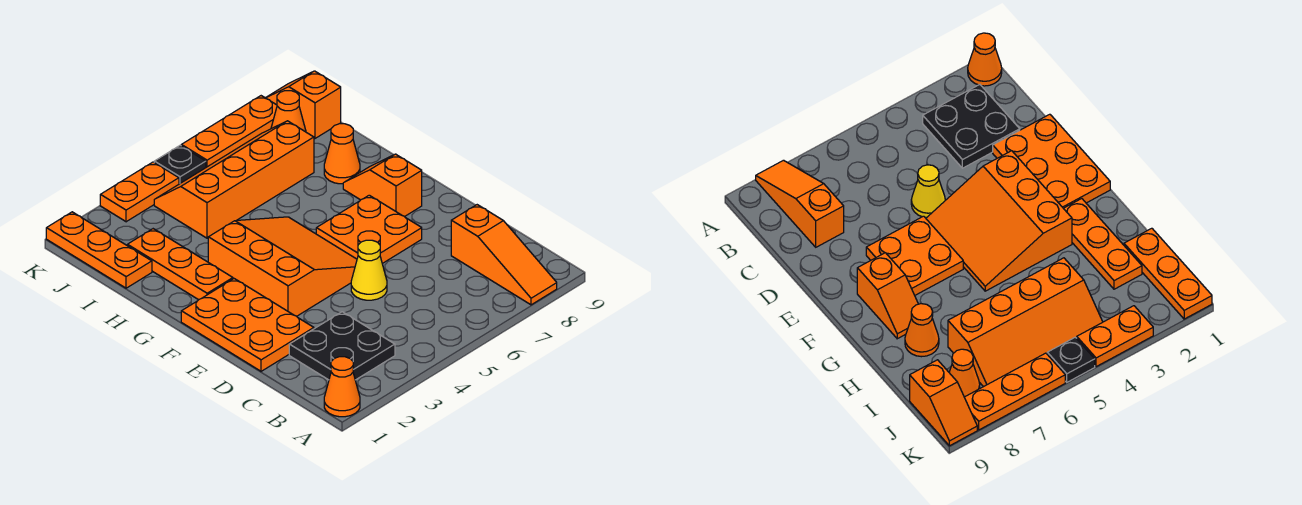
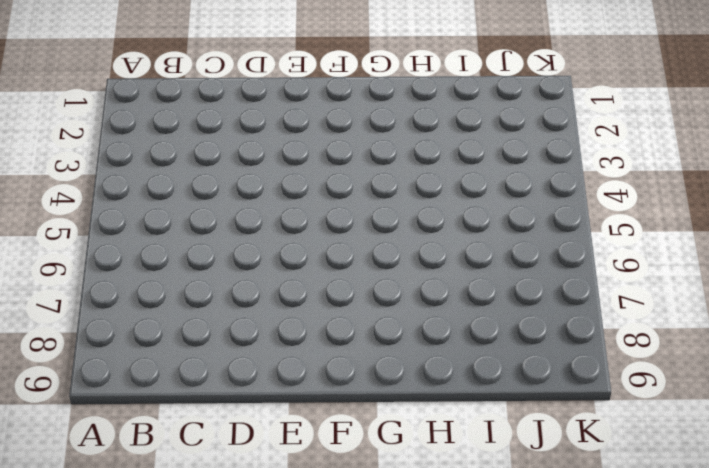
none -> orange cone A1 level 1
none -> orange slope A8:C8 level 1 top C
none -> black plate B2:C3 level 1

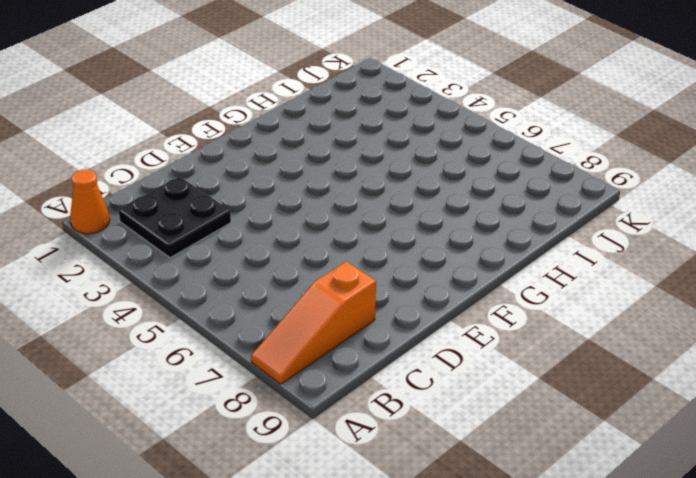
none -> orange plate D1:F2 level 1
none -> yellow cone D5 level 1
none -> orange slope E3:G5 level 1 top 3

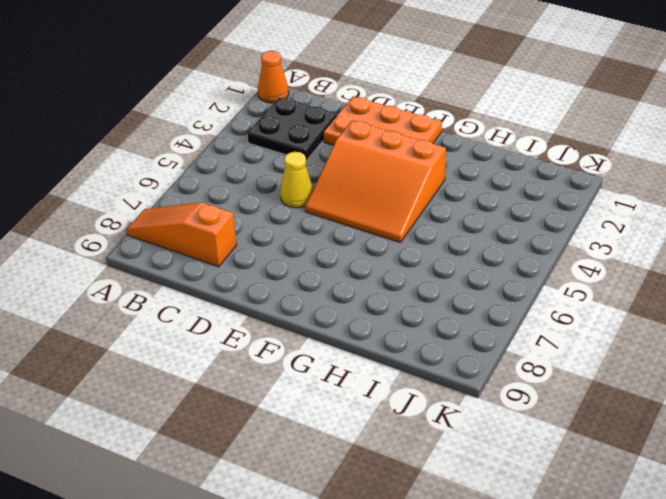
none -> orange plate E6:F7 level 1
none -> orange slope F8:G8 level 1 top F
none -> orange plate G2:I2 level 1

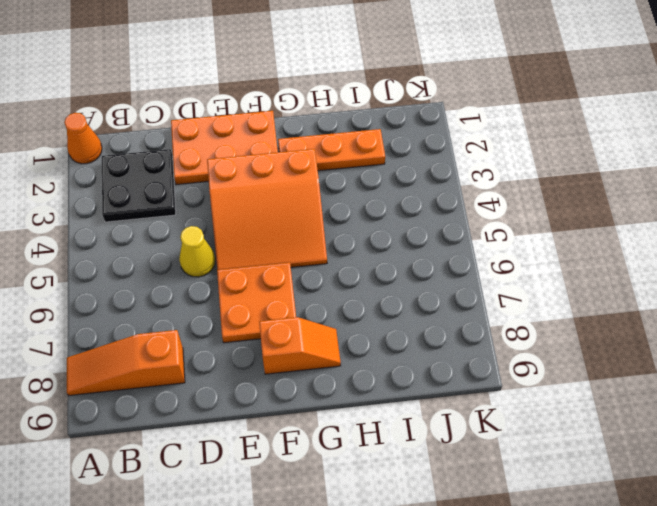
none -> orange cone H8 level 1
none -> orange plate I1:K1 level 1
none -> orange slope I4:J7 level 1 top I

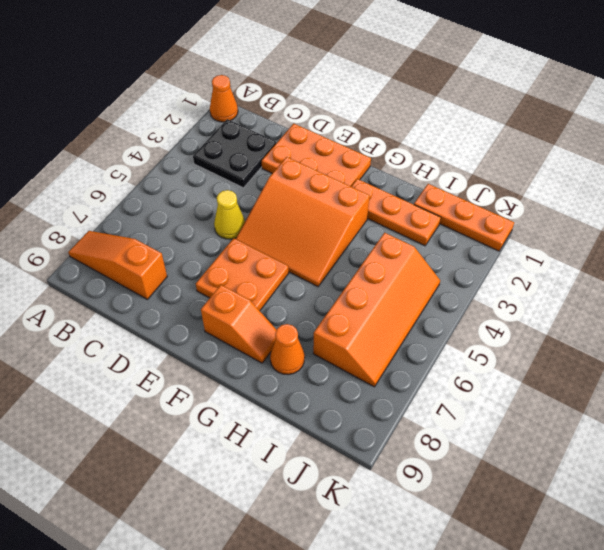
none -> orange cone J8 level 1
none -> orange slope J9:K9 level 1 top J
none -> orange plate K3:K4 level 1

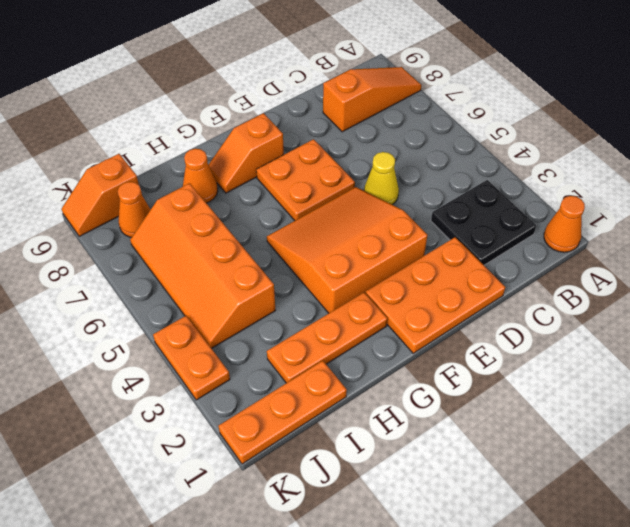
none -> black plate K5 level 1
none -> orange plate K6:K8 level 1

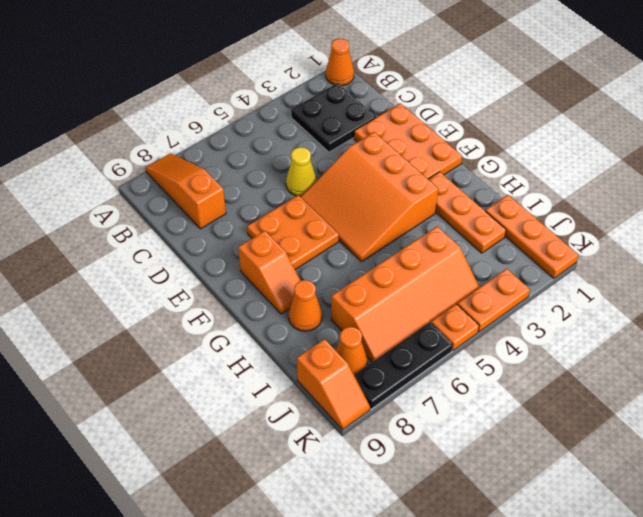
orange plate K5 level 1 -> black plate K5 level 1
black plate K6:K8 level 1 -> orange plate K6:K8 level 1

